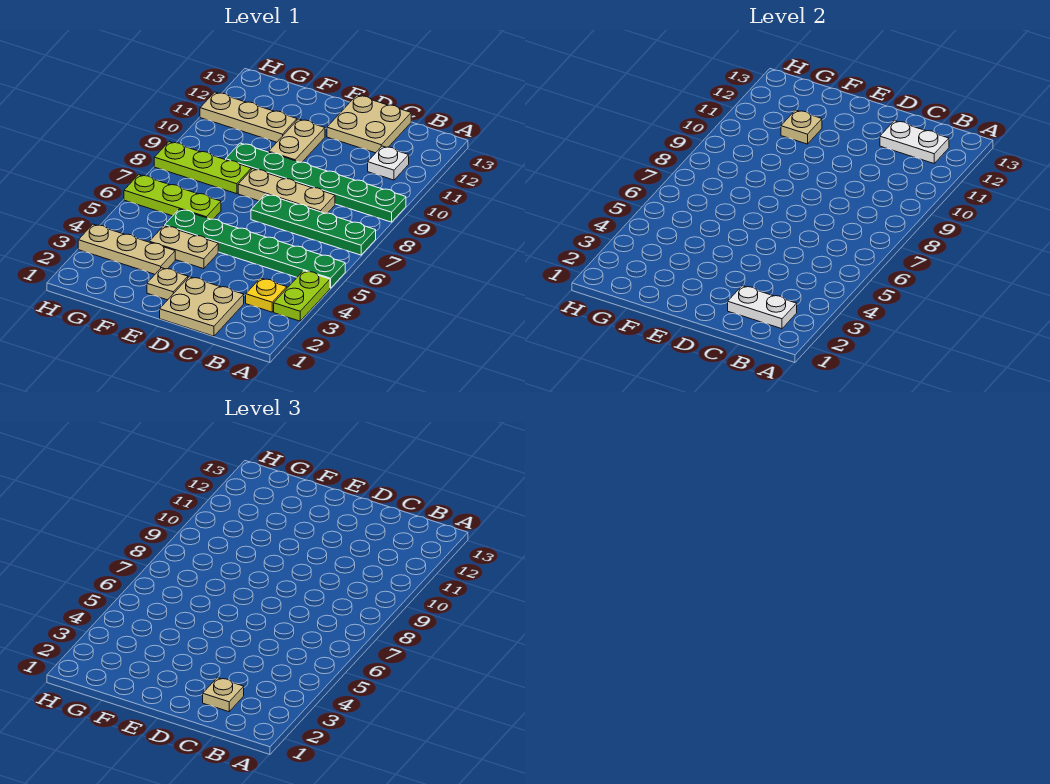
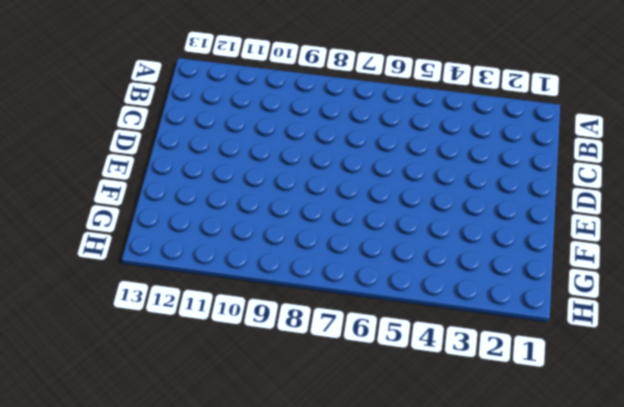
none -> lime plate A3:A4 level 1
none -> green plate A5:F5 level 1
none -> green plate A7:D7 level 1

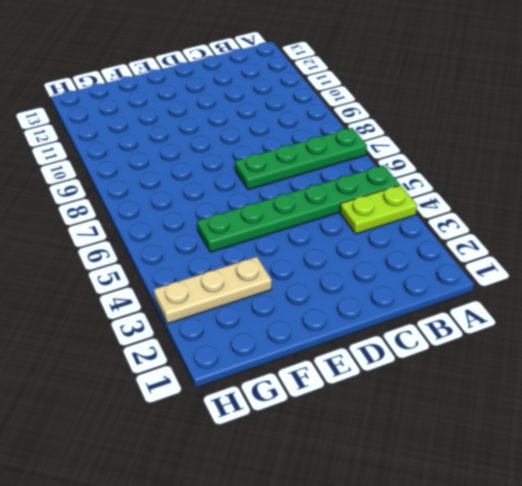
lime plate A4:B4 level 1 -> lime plate A3:A4 level 1
none -> green plate A9:F9 level 1
none -> yellow plate B3 level 1
none -> white plate B11 level 1

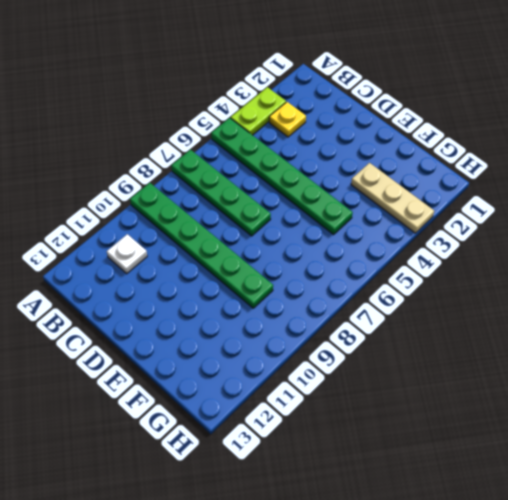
none -> tan plate C1:D2 level 1
none -> tan plate C8:E8 level 1
none -> tan plate C12:D13 level 1

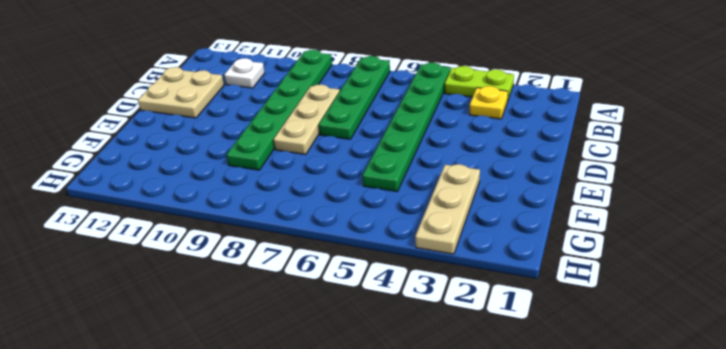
none -> tan plate C1:D2 level 1
none -> tan plate E2 level 1
none -> tan plate E4:F4 level 1

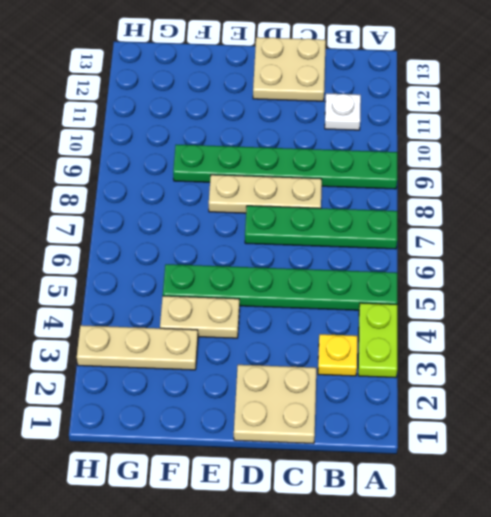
none -> tan plate E2 level 1
none -> tan plate E10:E11 level 1
none -> lime plate F6:H6 level 1

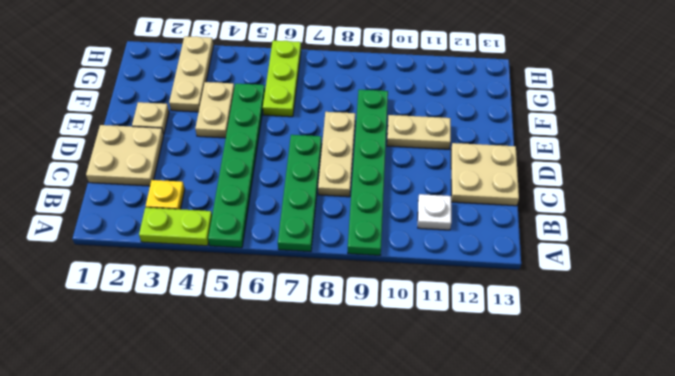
none -> lime plate F8:H8 level 1
none -> tan plate F11:H11 level 1
none -> white plate B2:C2 level 2

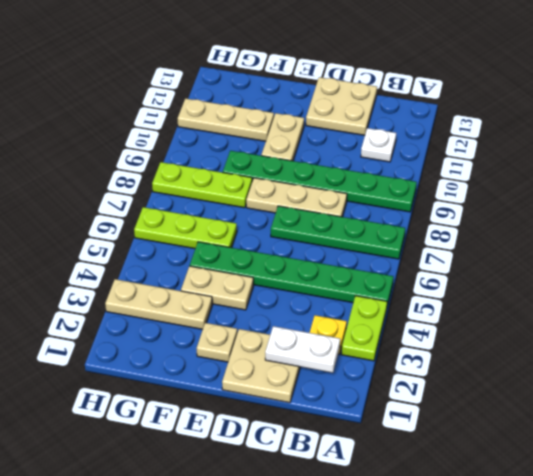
none -> white plate B12:C12 level 2
none -> tan plate F11 level 2
none -> tan plate C2 level 3

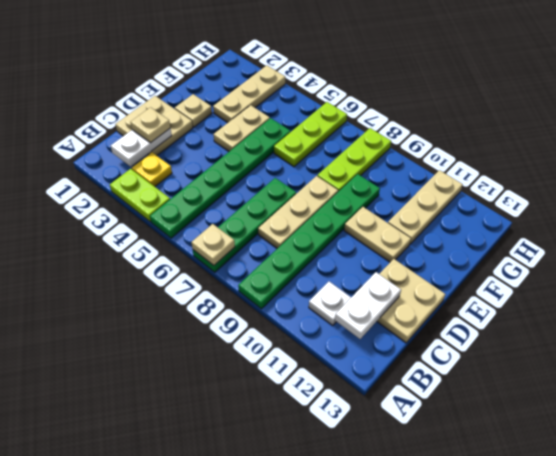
tan plate A7 level 2 -> tan plate F11 level 2

